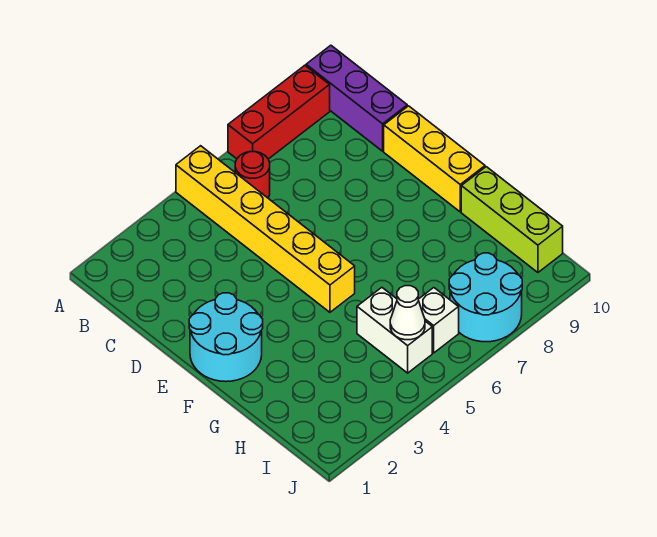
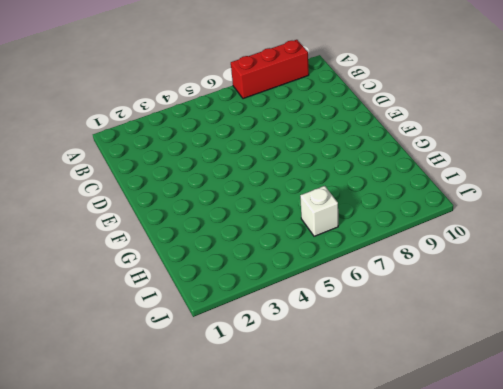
none -> yellow brick A5:F5 level 1
none -> purple brick A10:C10 level 1

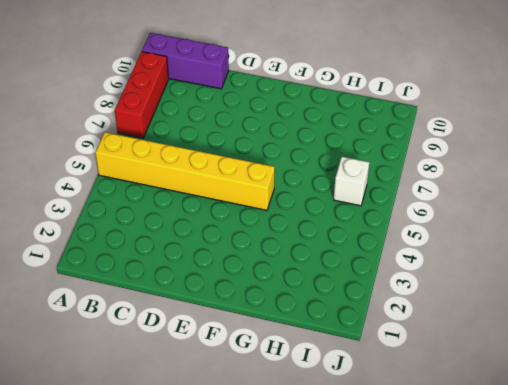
none -> red round brick B6 level 1
none -> yellow brick D10:F10 level 1

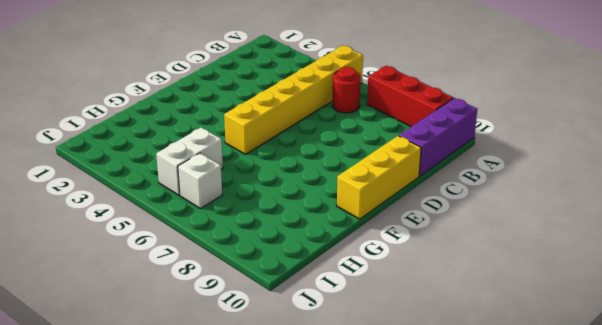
none -> cyan round brick E1:F2 level 1
none -> lime brick G10:I10 level 1

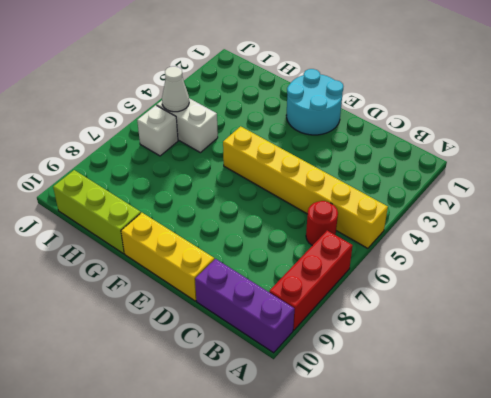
none -> cyan round brick I7:J8 level 1

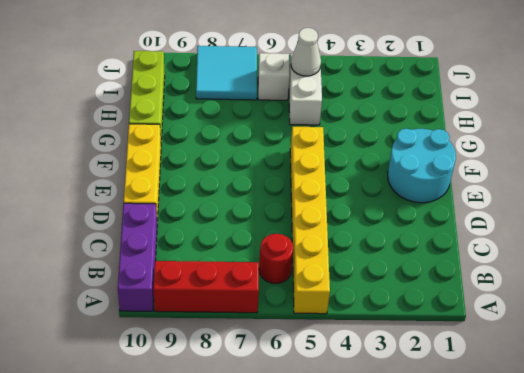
cyan tile I7:J8 level 1 -> cyan round brick I7:J8 level 1

